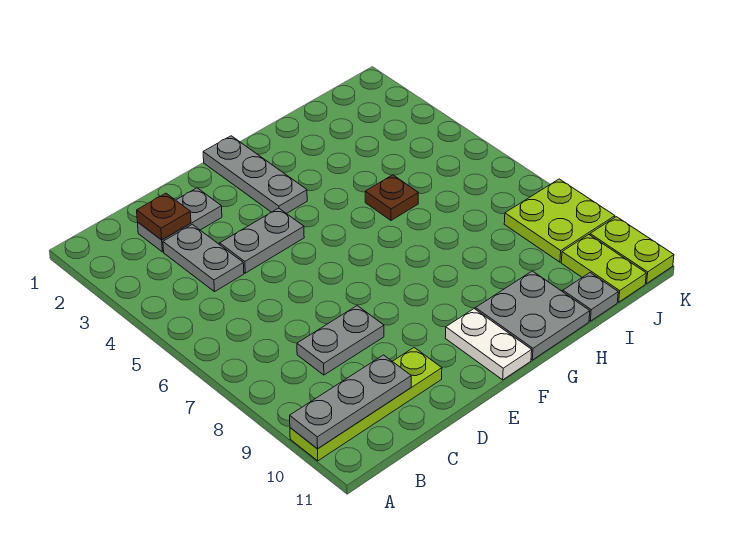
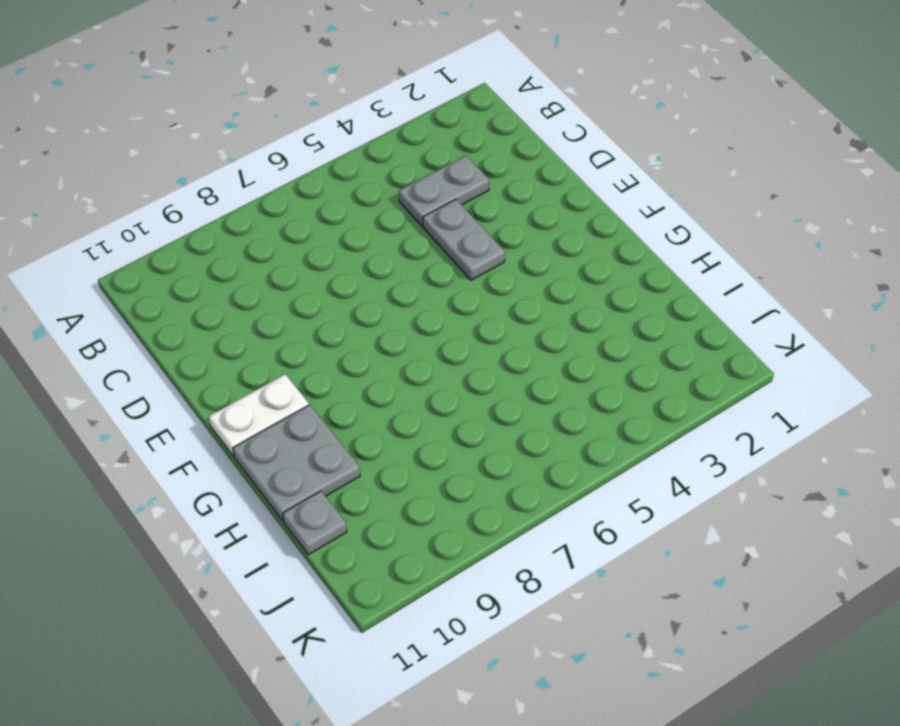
none -> lime plate A10:D10 level 1
none -> grey plate C2:D2 level 1
none -> grey plate C8:D8 level 1

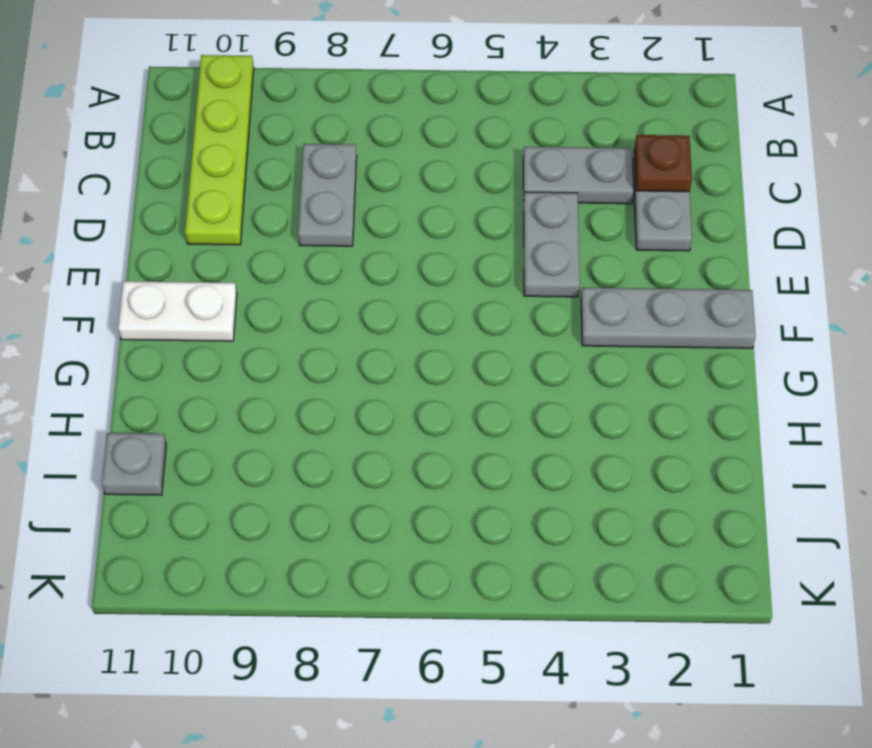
none -> grey plate G10:H11 level 1
none -> brown plate H5 level 1
none -> lime plate J8:K9 level 1

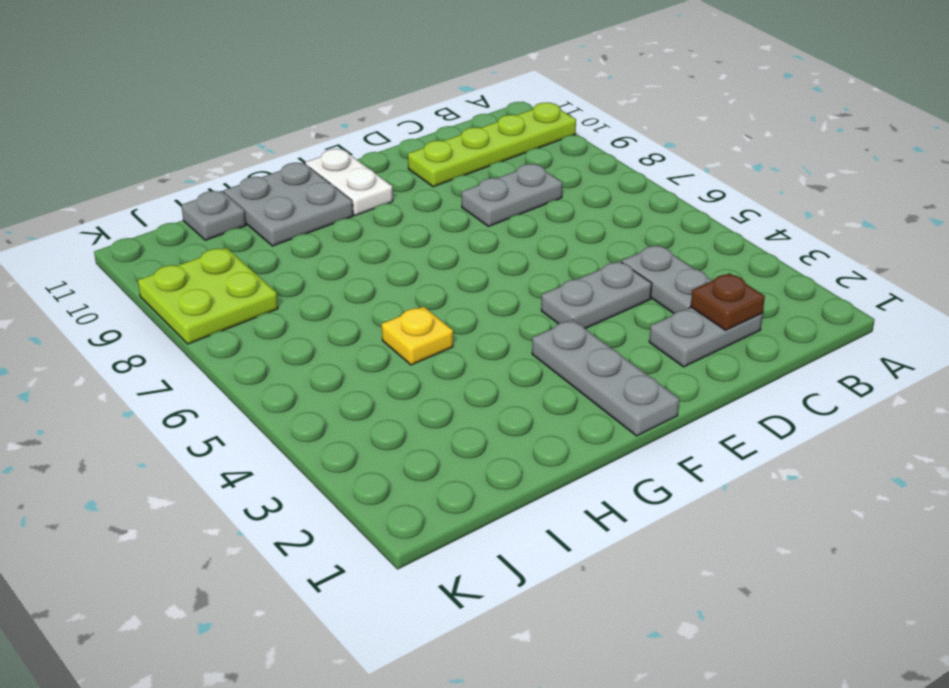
yellow plate H5 level 1 -> brown plate H5 level 1
none -> lime plate J10:J11 level 1
none -> lime plate K10:K11 level 1
none -> grey plate A10:C10 level 2

